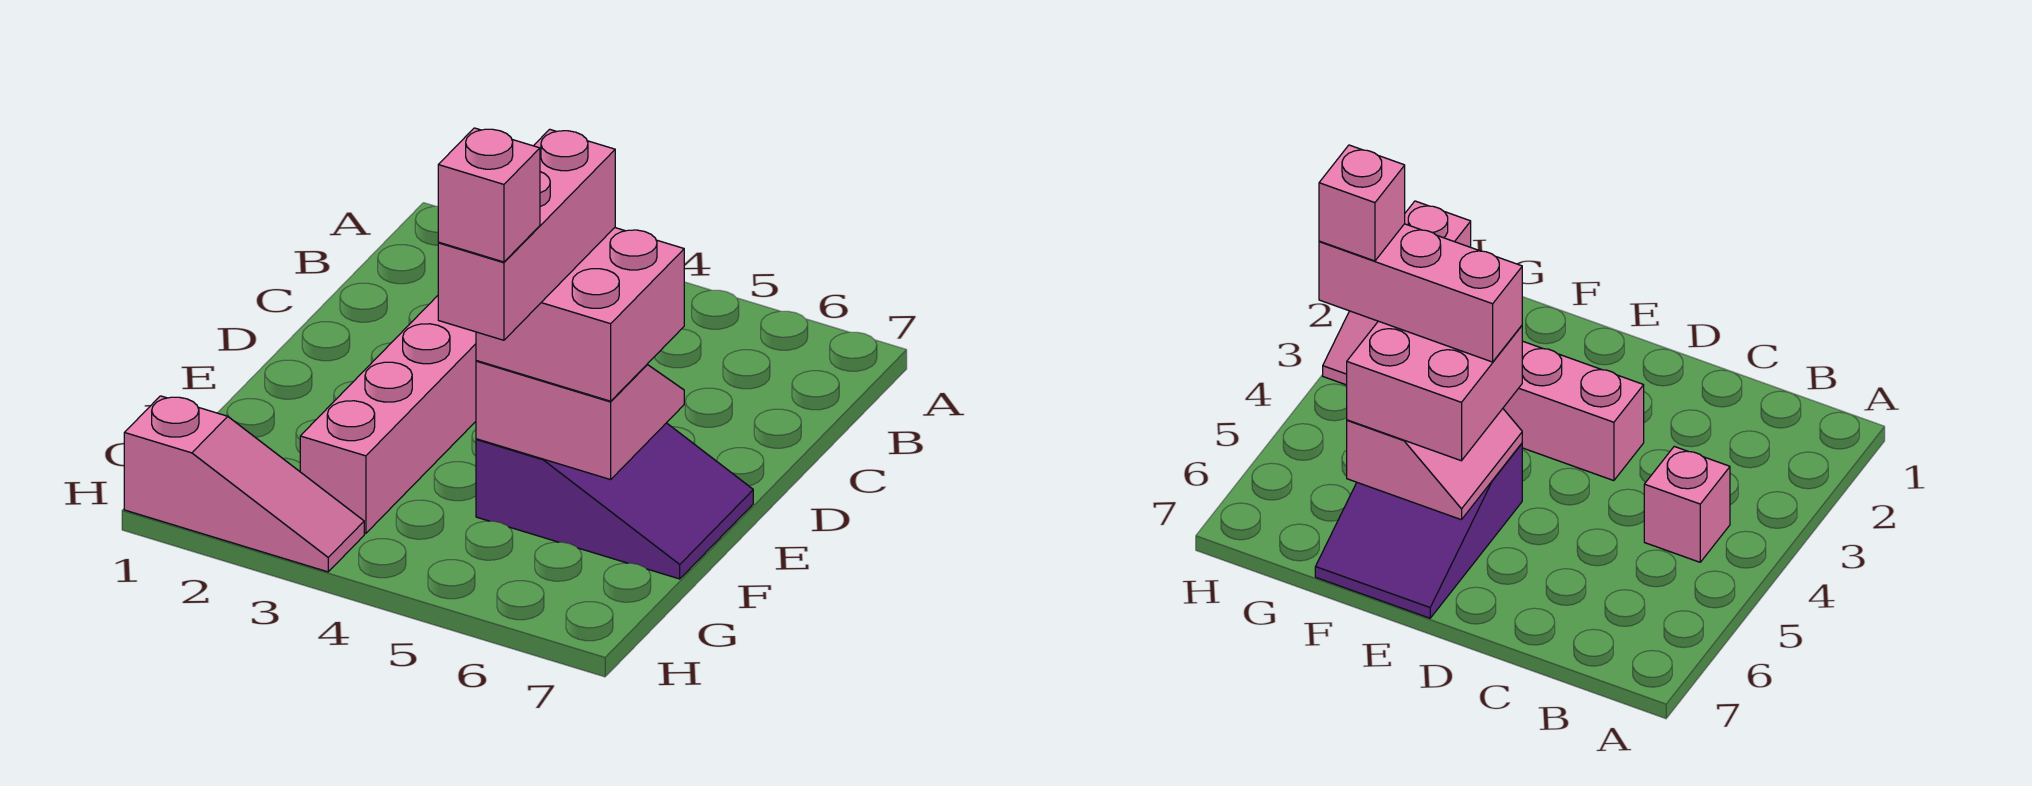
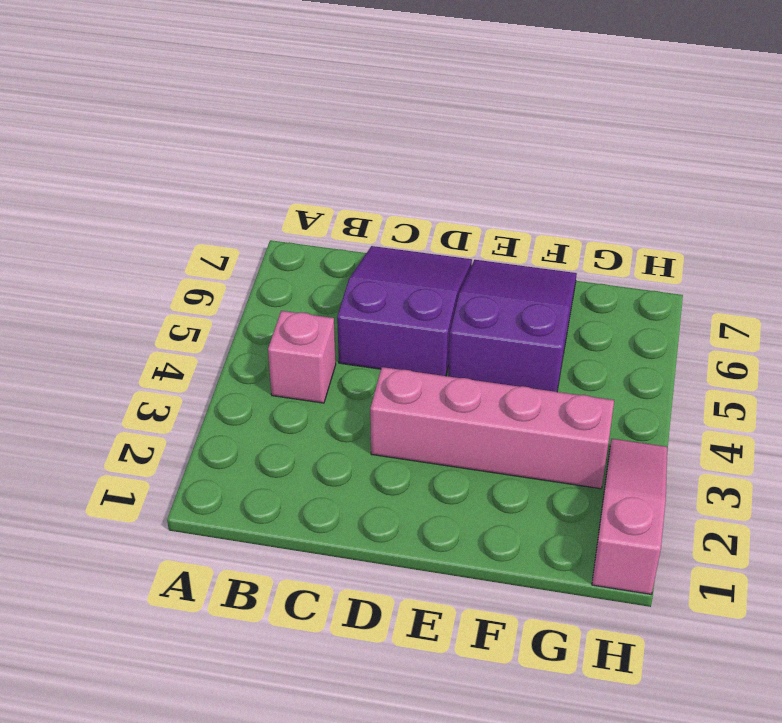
purple slope C5:D7 level 1 top 5 -> none
none -> pink slope E5:F6 level 2 top F
none -> pink brick E5:F6 level 3

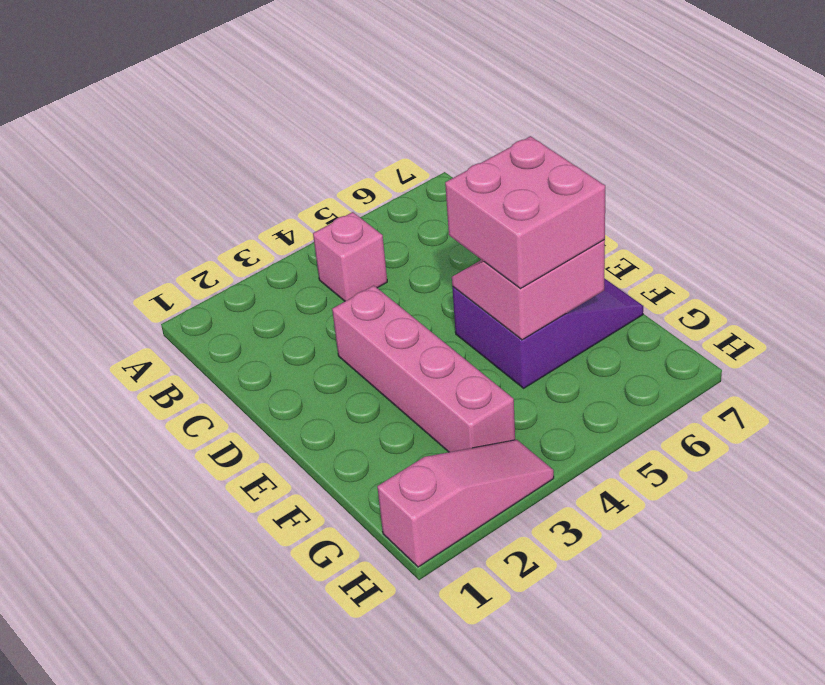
none -> pink brick E5:G5 level 4
none -> pink brick G5 level 5

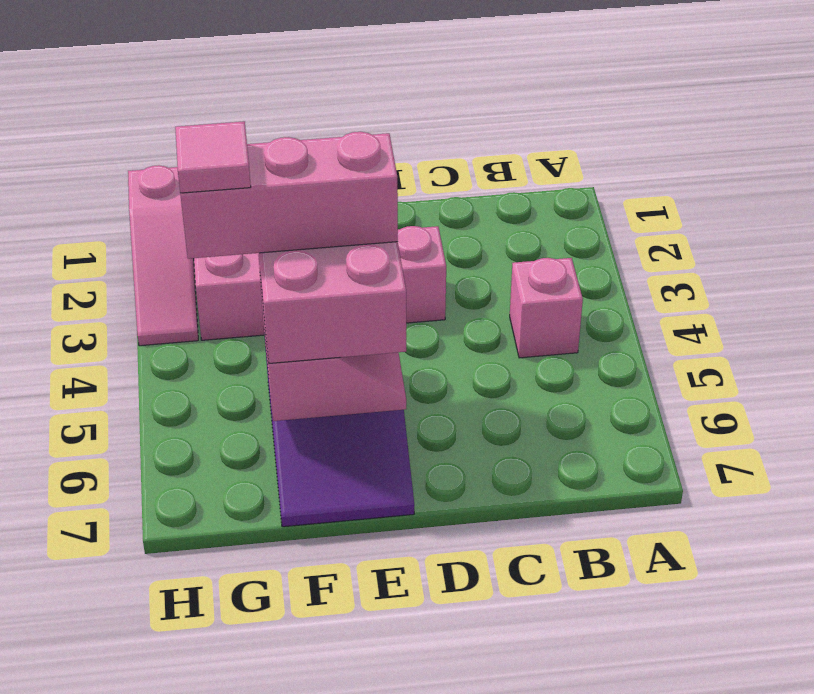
pink tile G5 level 5 -> pink brick G5 level 5

